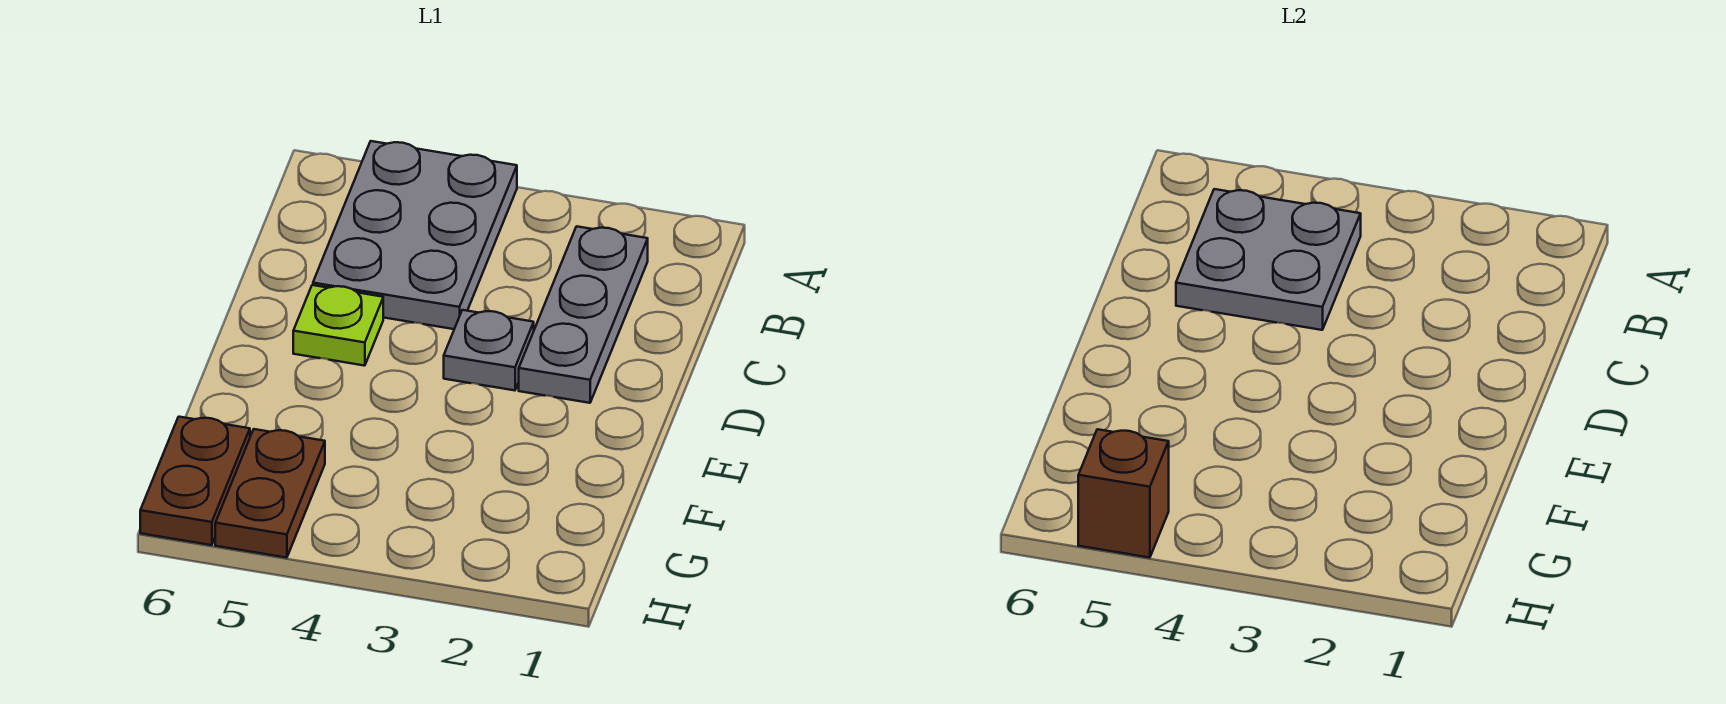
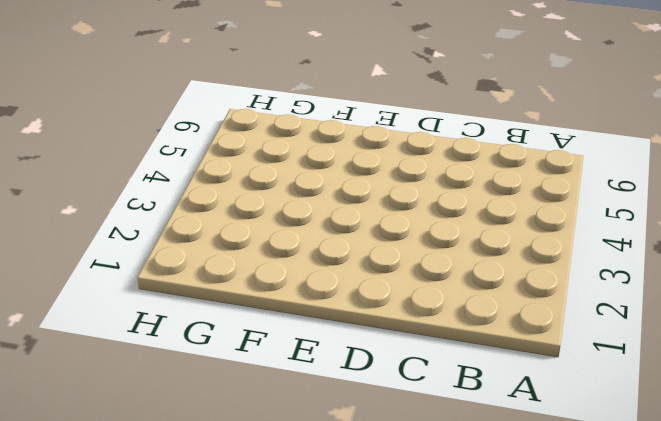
none -> grey plate A4:C5 level 1
none -> grey plate B2:D2 level 1

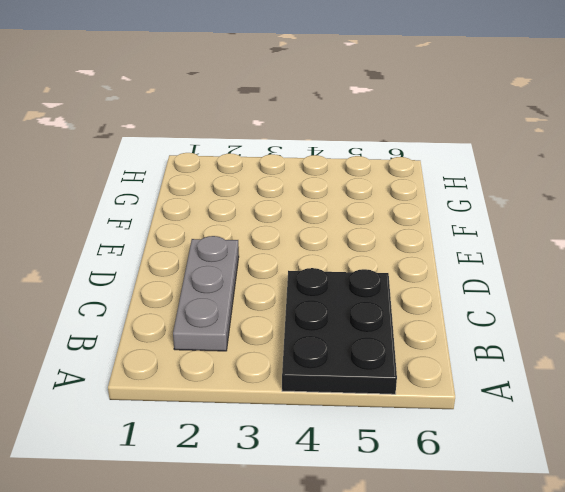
black plate A4:C5 level 1 -> grey plate A4:C5 level 1
none -> grey plate D3 level 1
none -> lime plate D5 level 1

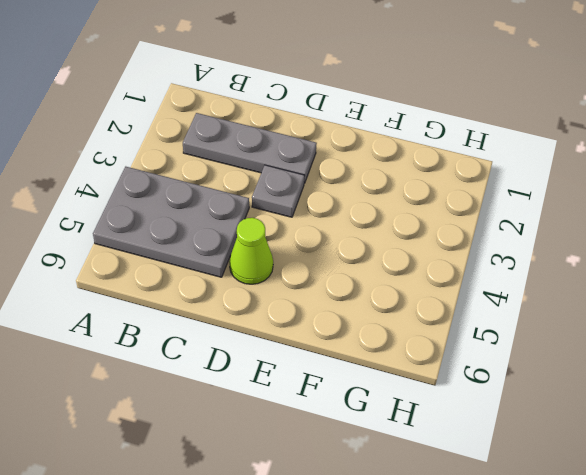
lime cone D5 level 1 -> lime plate D5 level 1
none -> brown plate G5:H5 level 1
none -> brown plate G6:H6 level 1

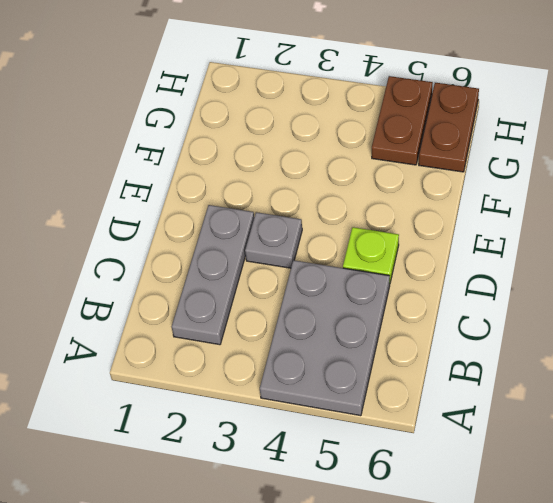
none -> grey plate B4:C5 level 2
none -> brown brick H5 level 2

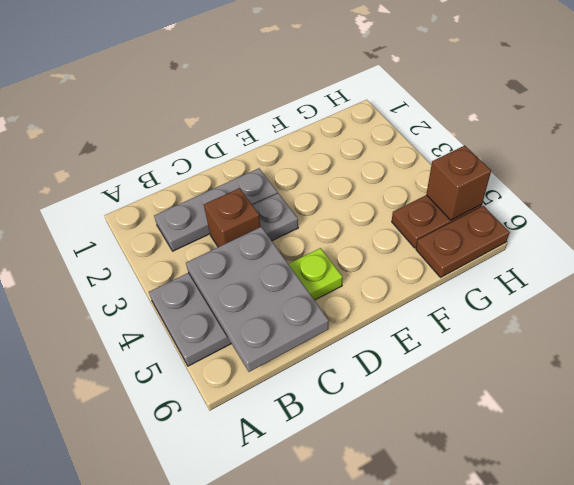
grey plate B4:C6 level 2 -> grey plate B4:C5 level 2
brown brick C3 level 1 -> none

